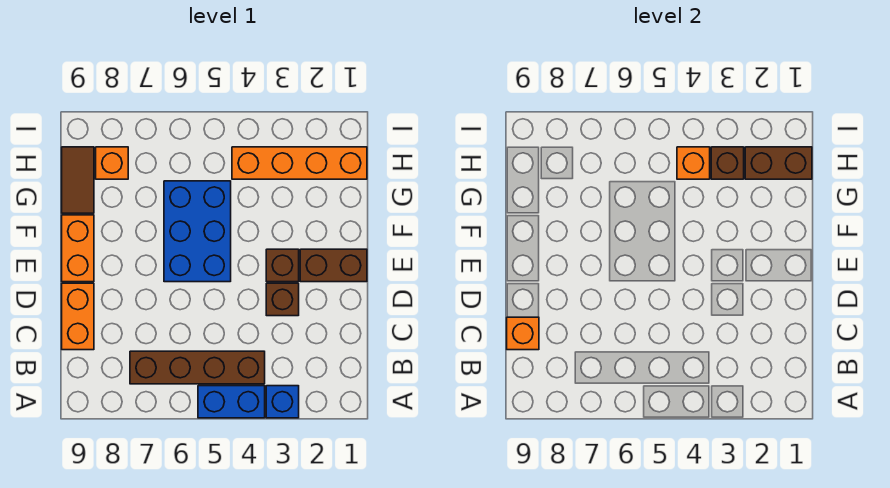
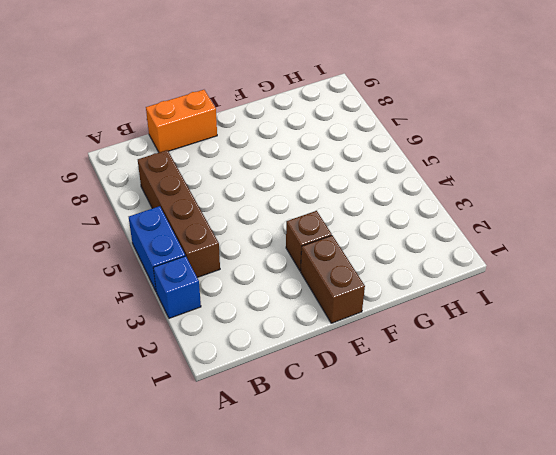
none -> brown brick D3 level 1
none -> blue brick E5:G6 level 1
none -> orange brick E9:F9 level 1

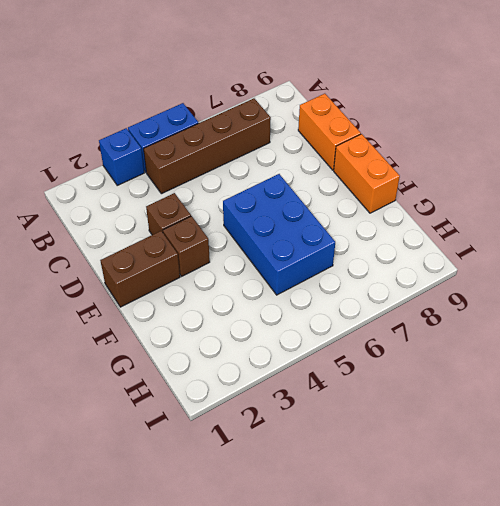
none -> brown tile G9:H9 level 1
none -> orange brick H1:H4 level 1
none -> orange brick H8 level 1

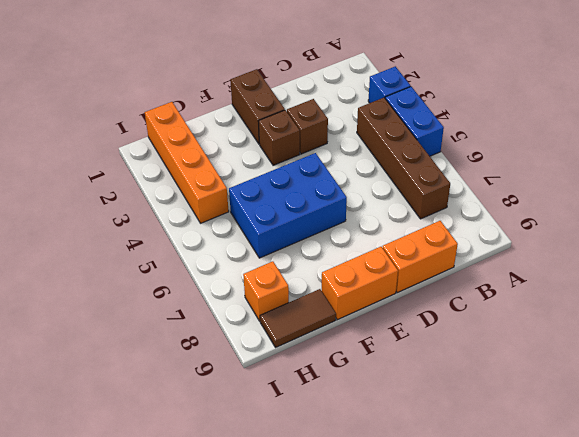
none -> orange brick C9 level 2
none -> brown brick H1:H2 level 2
none -> brown brick H3 level 2

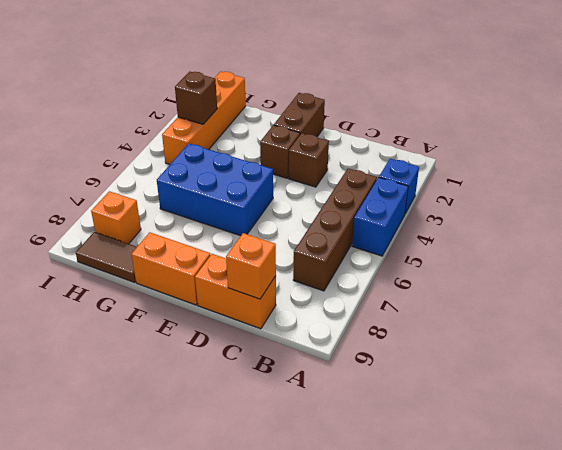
none -> brown brick H1:H2 level 2
none -> orange brick H4 level 2

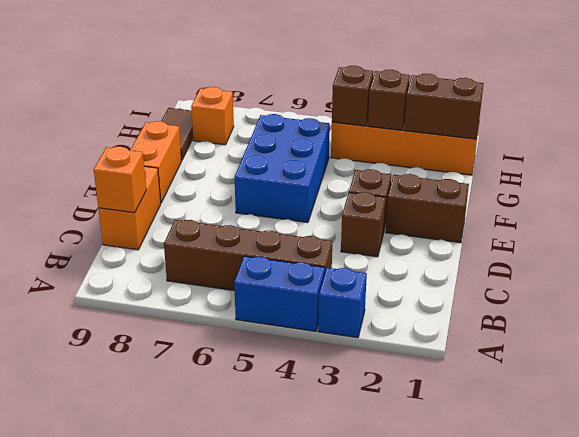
brown brick H4 level 2 -> orange brick H4 level 2

